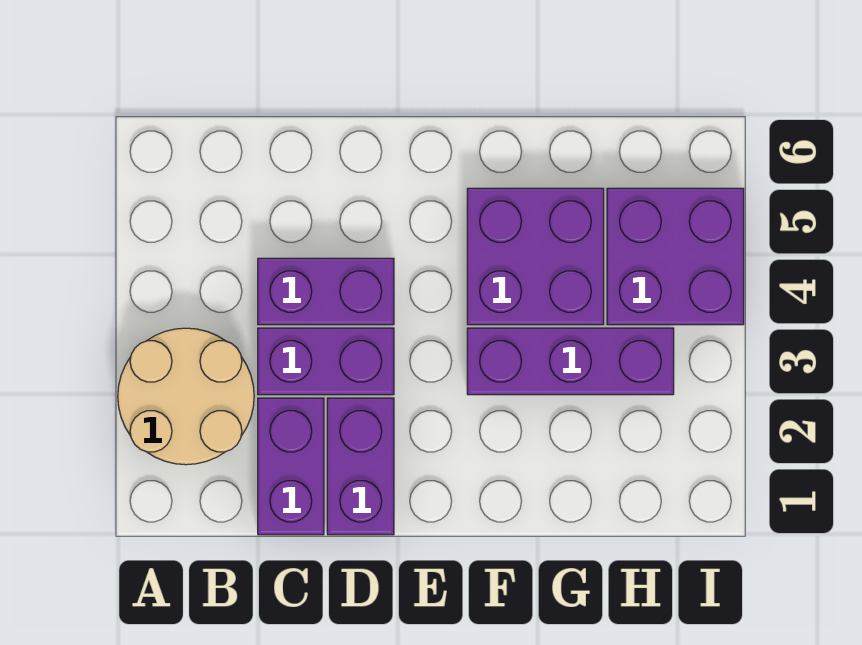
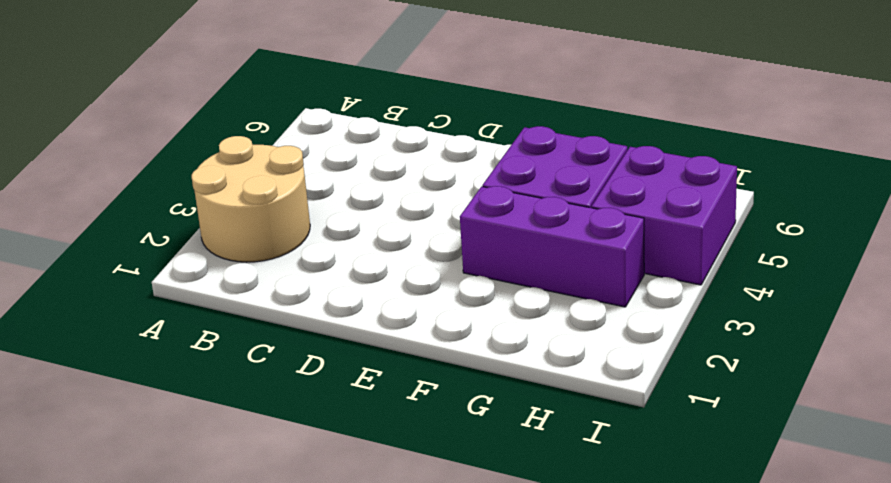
none -> purple brick C1:C2 level 1
none -> purple brick C3:D3 level 1

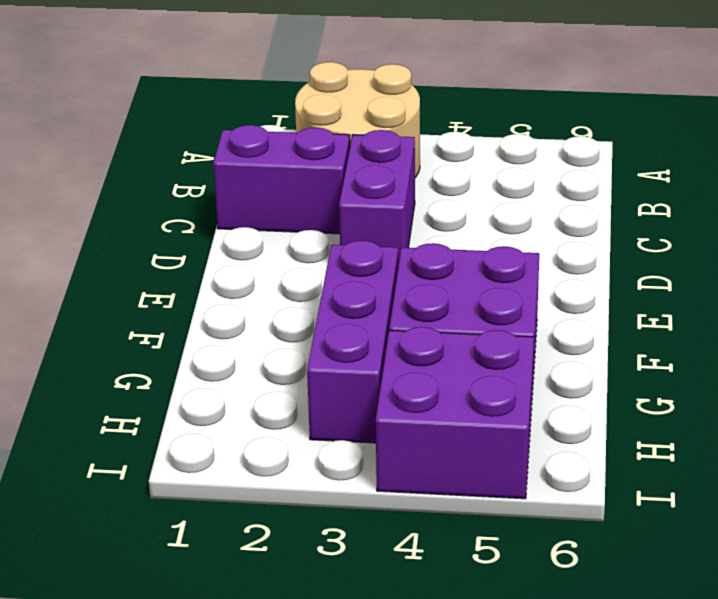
none -> purple brick C4:D4 level 1
none -> purple brick D1:D2 level 1

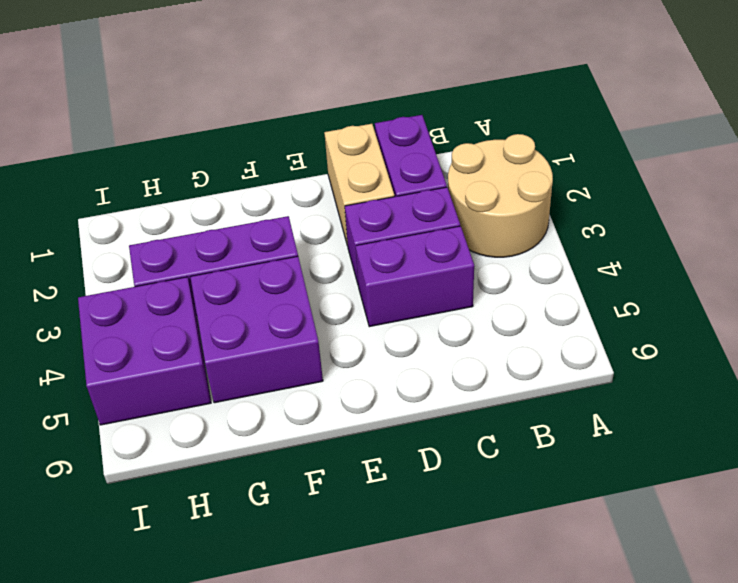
tan brick D1:D2 level 1 -> purple brick D1:D2 level 1

